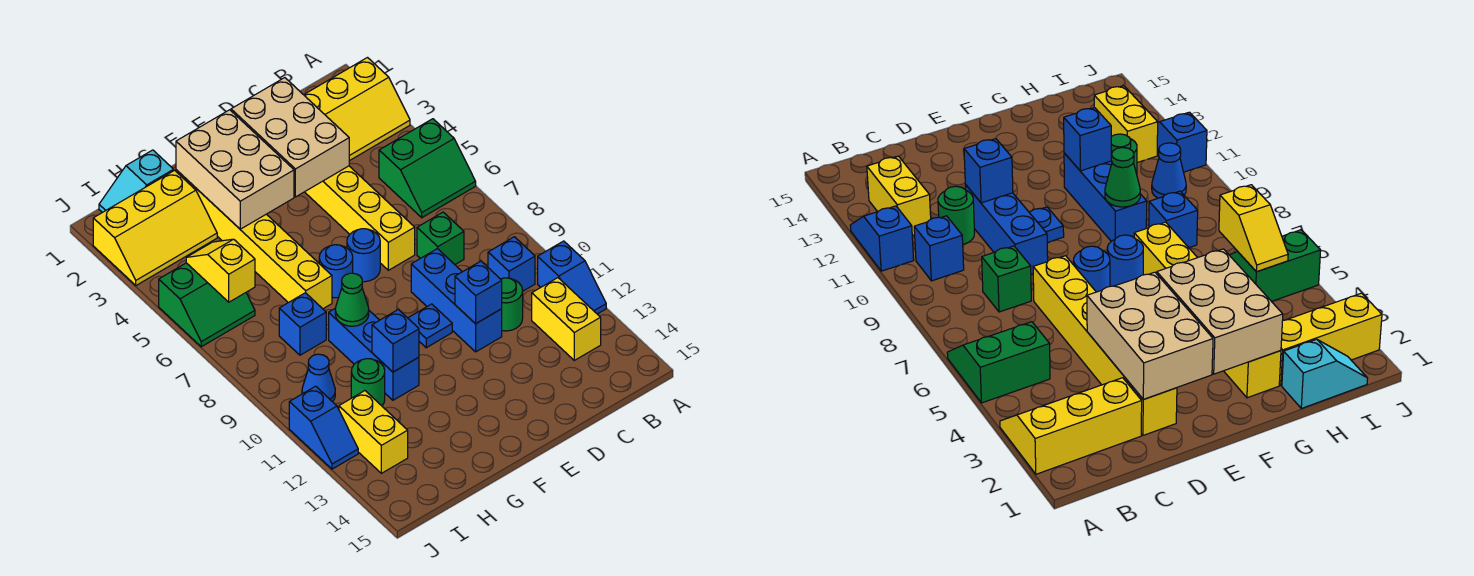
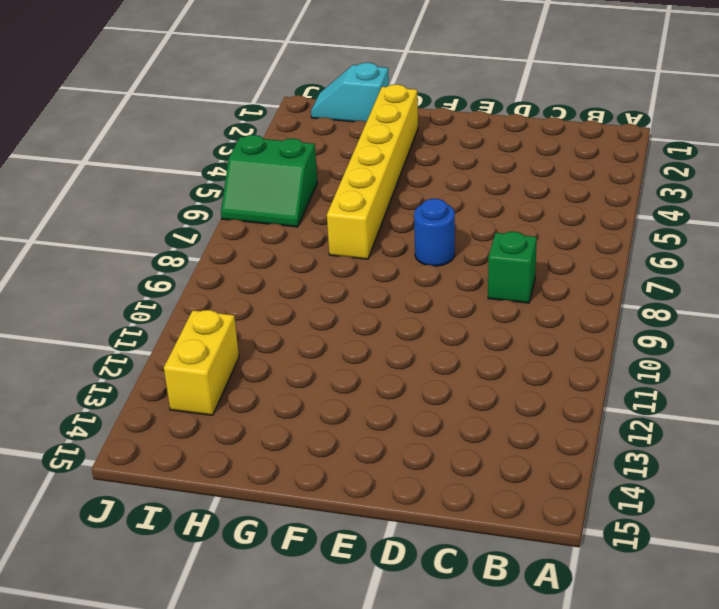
none -> yellow slope A2:C3 level 1 top 2
none -> green slope A5:B6 level 1 top 5
none -> blue slope A11:A12 level 1 top 11

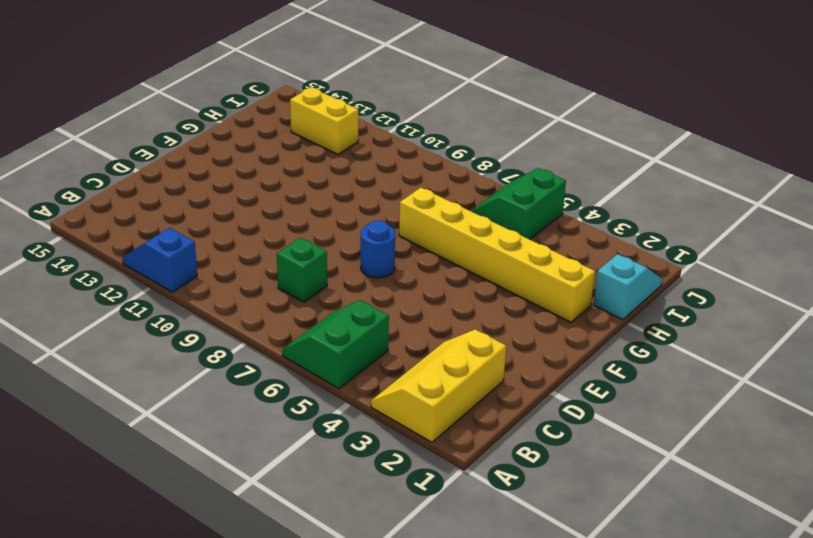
none -> blue brick B10 level 1
none -> yellow brick B12:B13 level 1
none -> green round brick C11 level 1

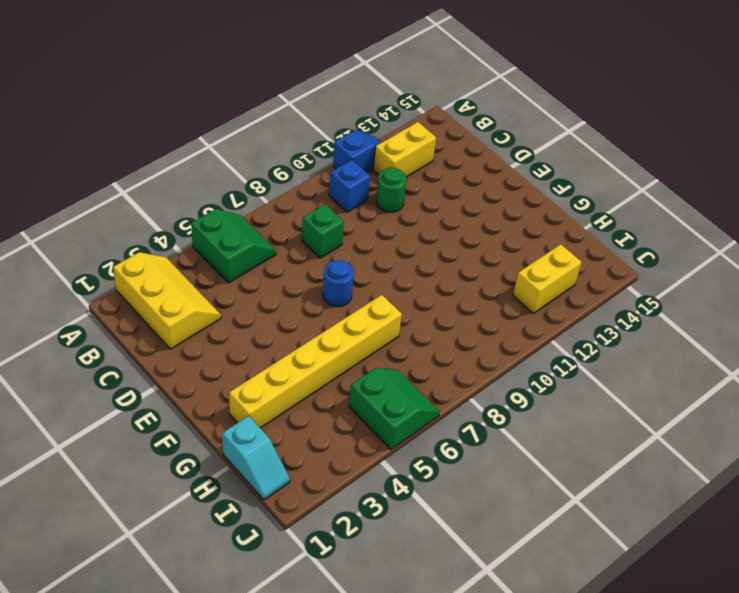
none -> yellow brick D2:D7 level 1
none -> blue brick D9:D11 level 1
none -> blue plate E10 level 1

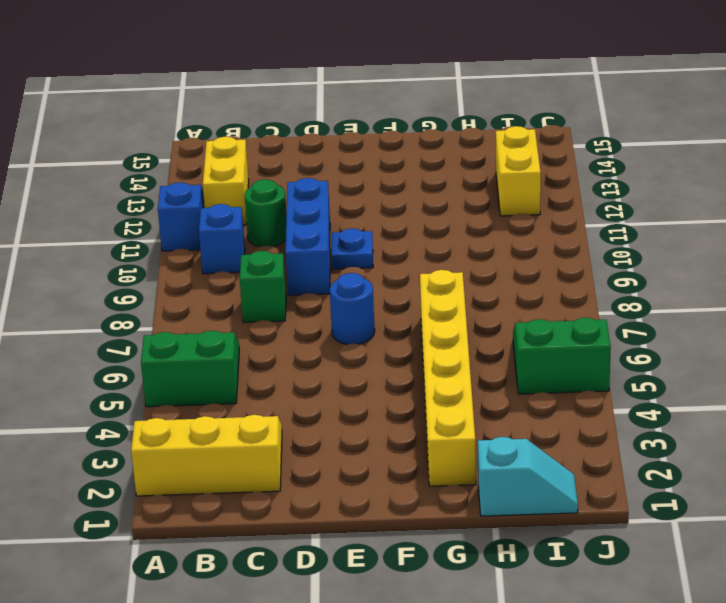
none -> yellow brick D2:D7 level 1
none -> blue round brick F7 level 1
none -> blue brick G9:G11 level 1

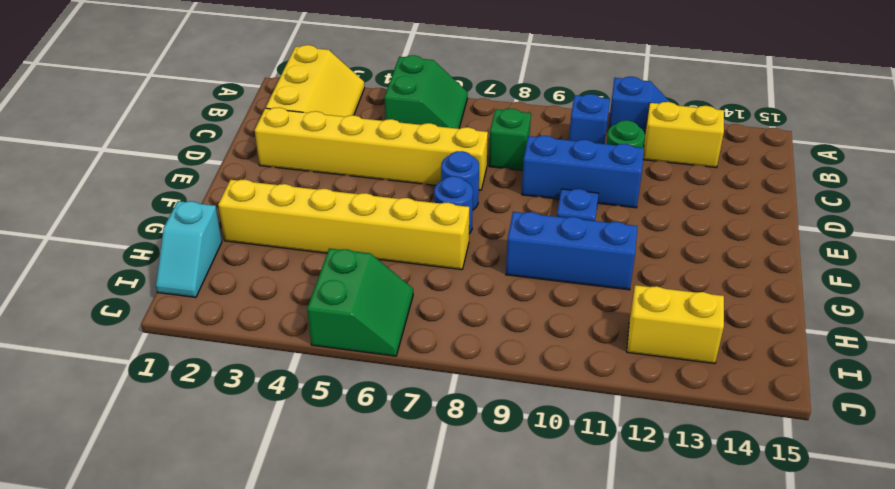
none -> yellow slope H2:J3 level 1 top 2
none -> blue brick H8 level 1
none -> green round brick H11 level 1

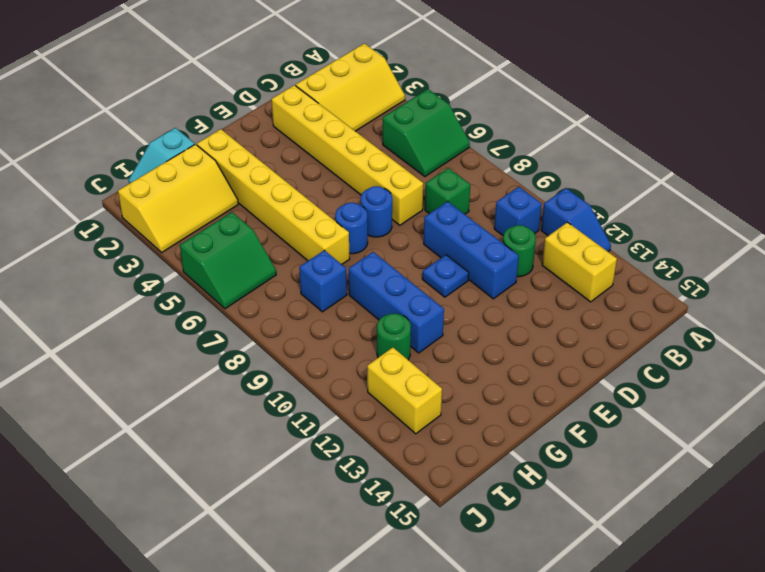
none -> blue cone I10 level 1
none -> blue slope J11:J12 level 1 top 11
none -> tan brick D2:E4 level 2

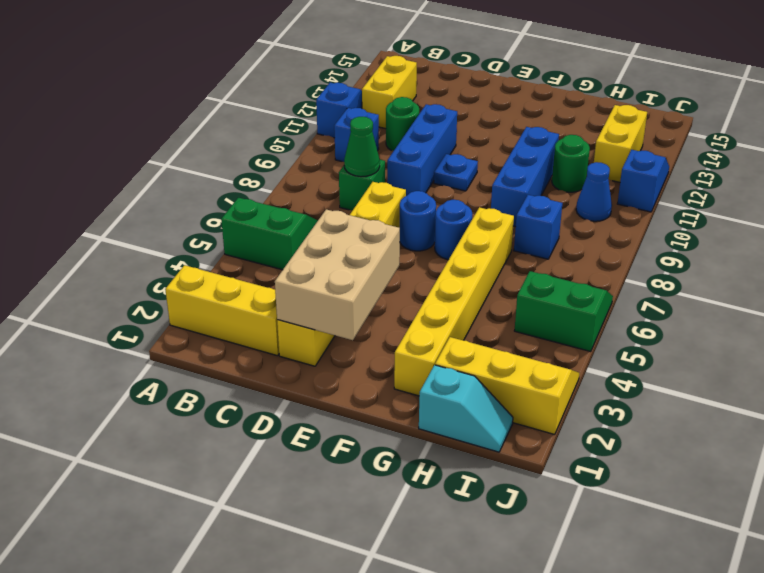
green cone C8 level 2 -> green cone G9 level 2
none -> blue brick D11 level 2
none -> tan brick F2:G4 level 2
none -> blue brick G11 level 2

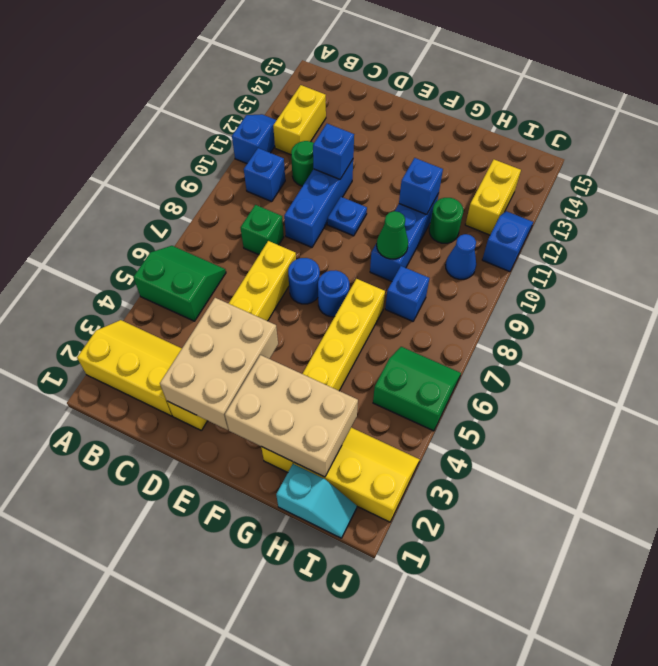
tan brick F2:H3 level 2 -> tan brick F2:G4 level 2
none -> yellow slope I5:I6 level 2 top 6

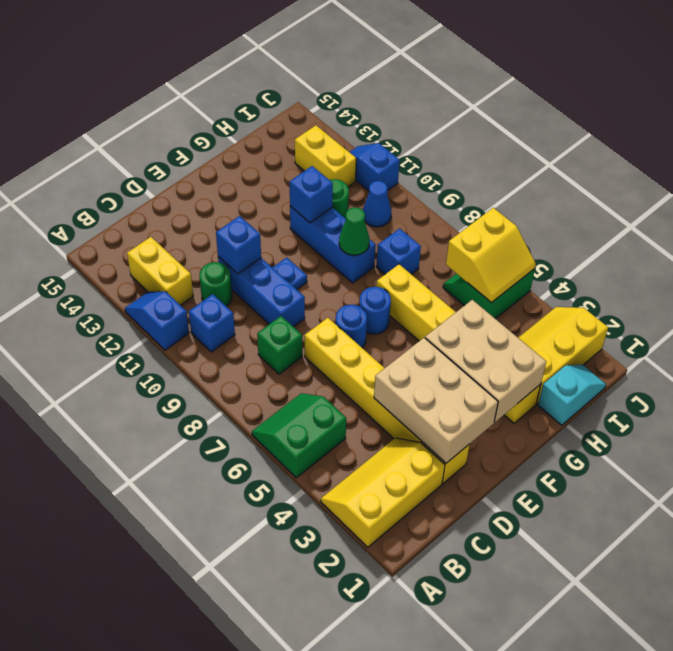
yellow slope I5:J6 level 2 top 6 -> yellow slope I5:I6 level 2 top 6

